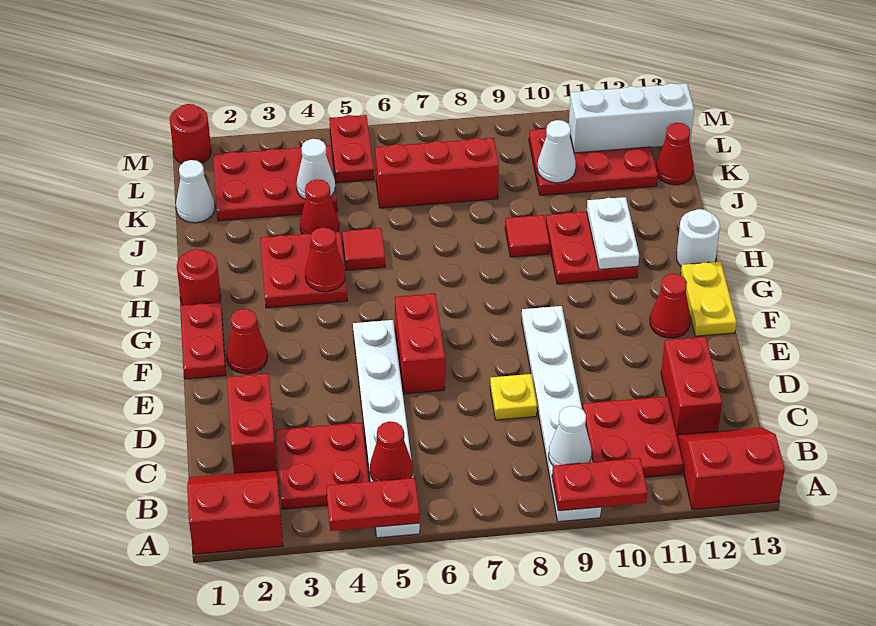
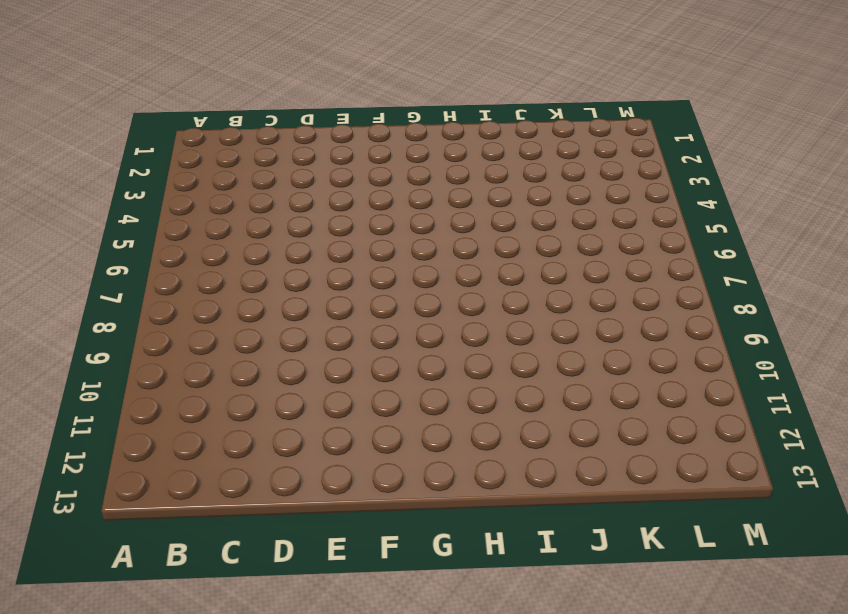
none -> red slope A1:B2 level 1 top A
none -> white plate A5:F5 level 1
none -> white plate A9:F9 level 1
none -> red slope A12:B13 level 1 top A

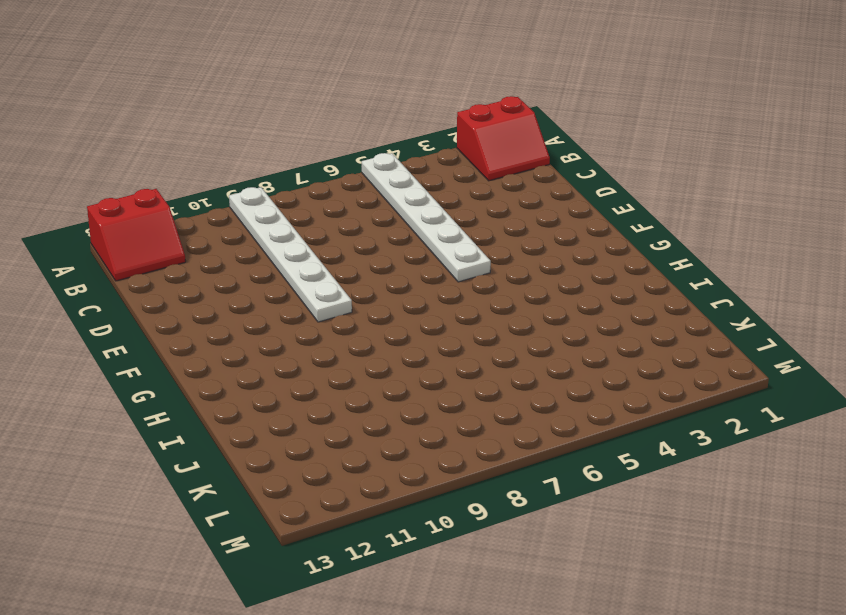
none -> red plate B3:C4 level 1
none -> red plate B10:C11 level 1
none -> red brick C2:D2 level 1
none -> red brick C12:D12 level 1

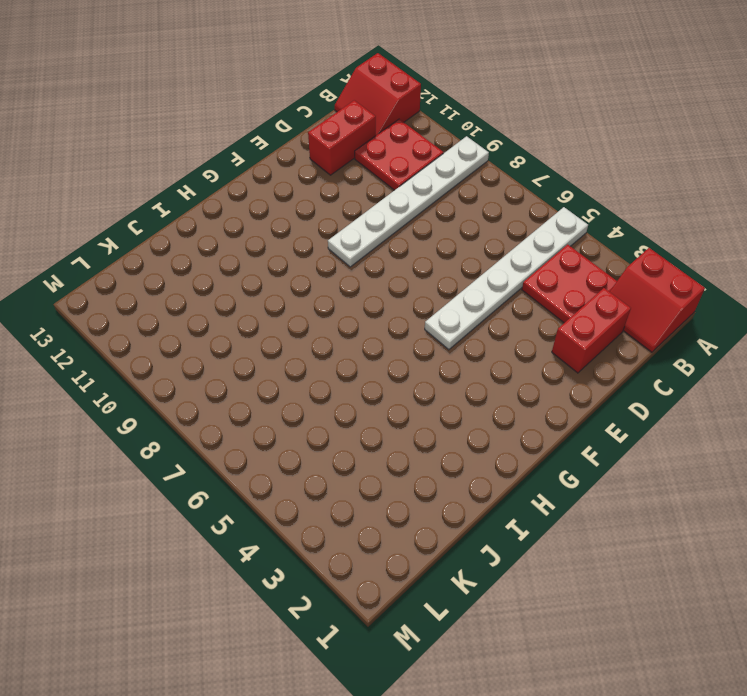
none -> yellow plate D8 level 1
none -> red brick E6:F6 level 1
none -> red plate F1:G1 level 1
none -> red cone F2 level 1

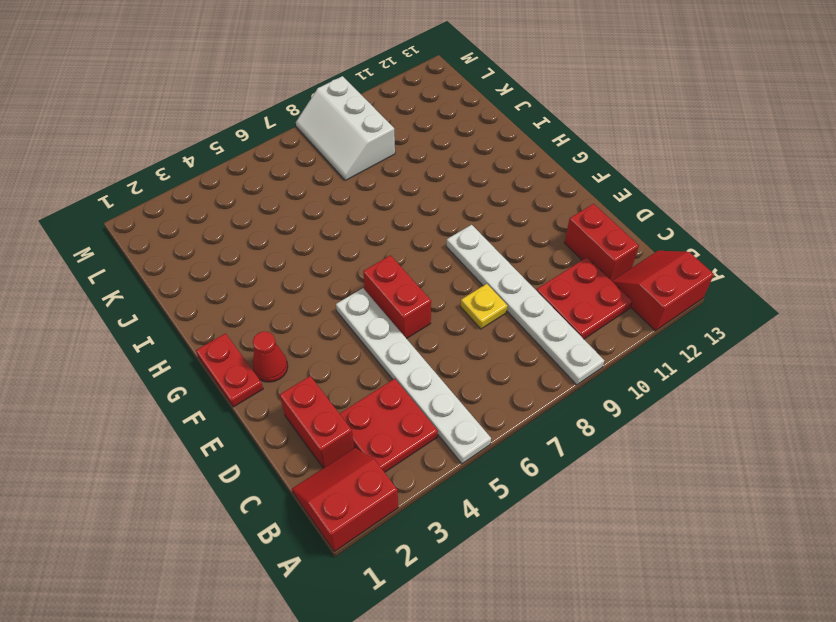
white slope K8:M9 level 1 top 9 -> red brick K6:K8 level 1
none -> red cone F12 level 1
none -> yellow plate F13:G13 level 1
none -> red round brick H1 level 1
none -> red plate H3:I4 level 1

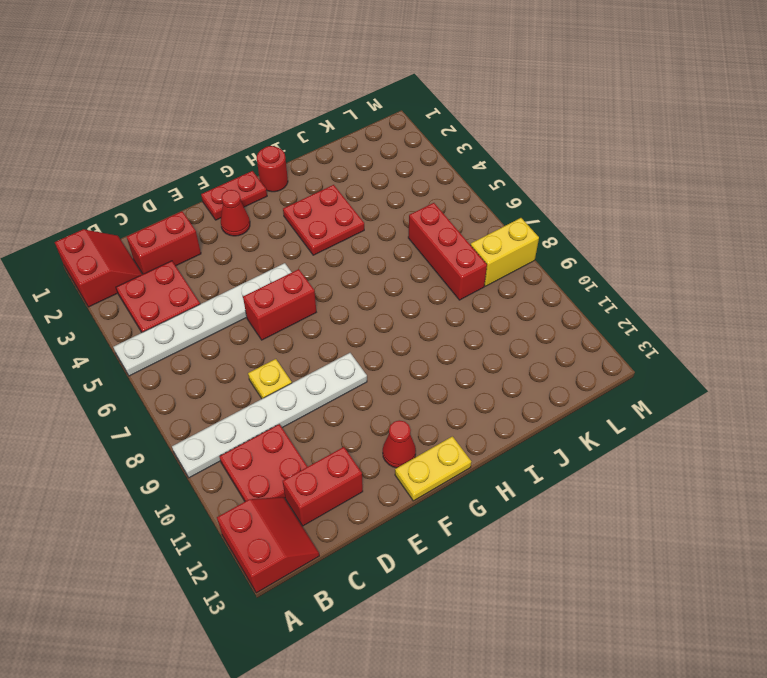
yellow brick L8:M8 level 1 -> none
none -> red plate H10:I11 level 1
none -> white round brick H13 level 1
none -> red tile I5 level 1
none -> red tile I9 level 1

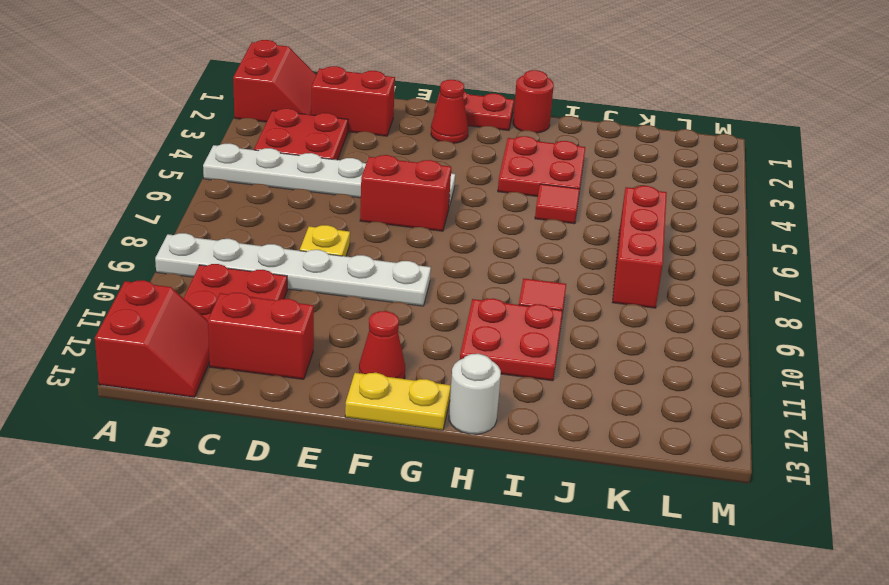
none -> red cone J4 level 1
none -> white cone K1 level 1
none -> red plate K2:L4 level 1
none -> red plate K10:L12 level 1

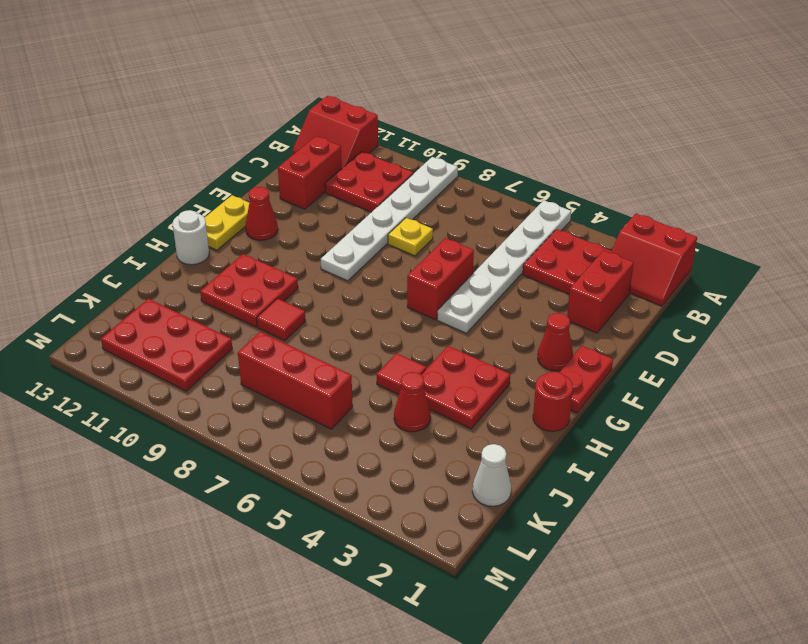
none -> red plate K2:L4 level 1
none -> red cone K13 level 1
none -> red plate L5:M5 level 1
none -> red round brick M1 level 1

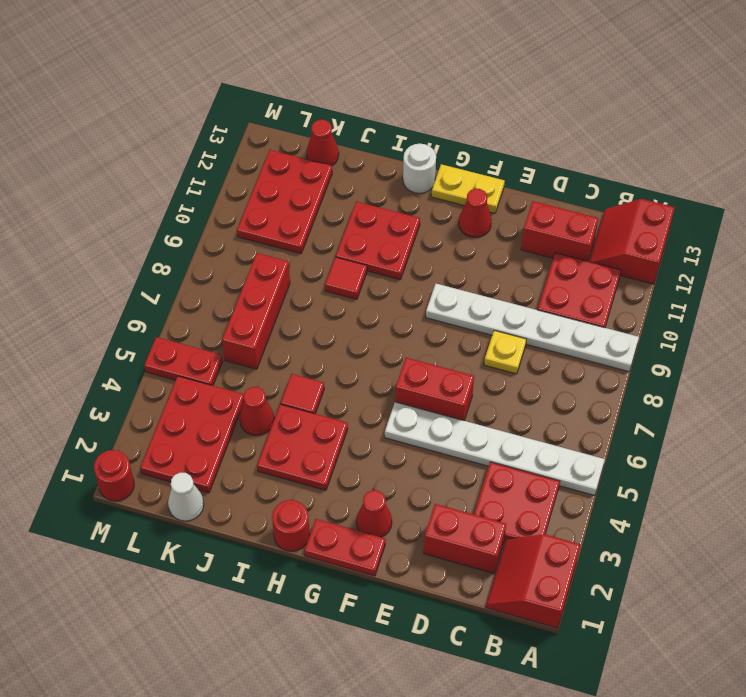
none -> red plate A4:A5 level 2
none -> red plate A9:A10 level 2
none -> red cone B5 level 2
none -> white cone B9 level 2

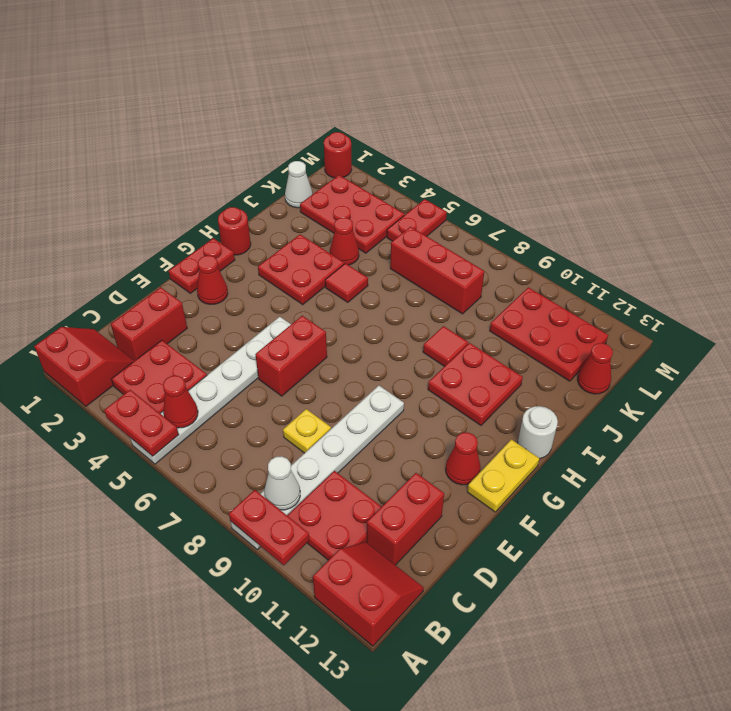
none -> red cone H4 level 2
none -> white plate H11:I11 level 2
none -> white cone K4 level 2
none -> white cone K10 level 2

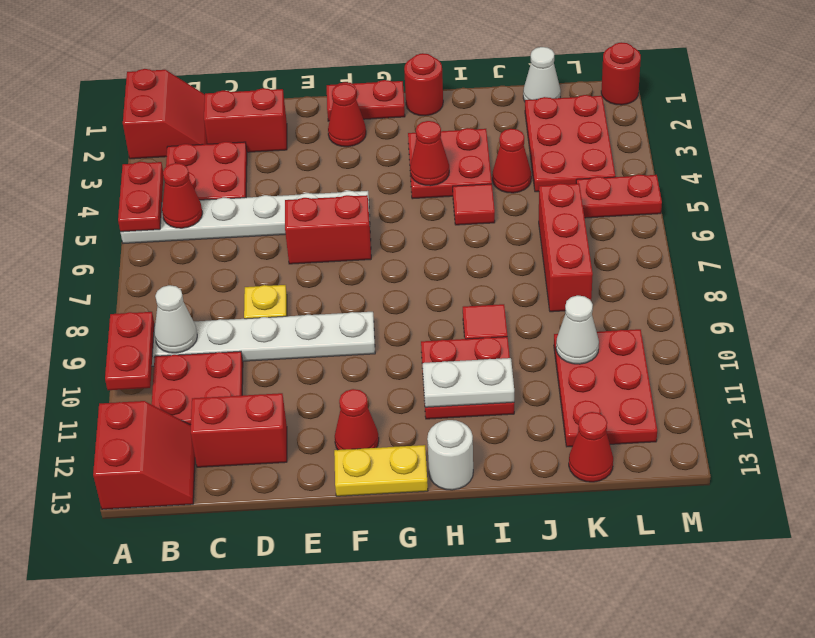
none -> white cone K4 level 2
none -> white brick L11:L13 level 2

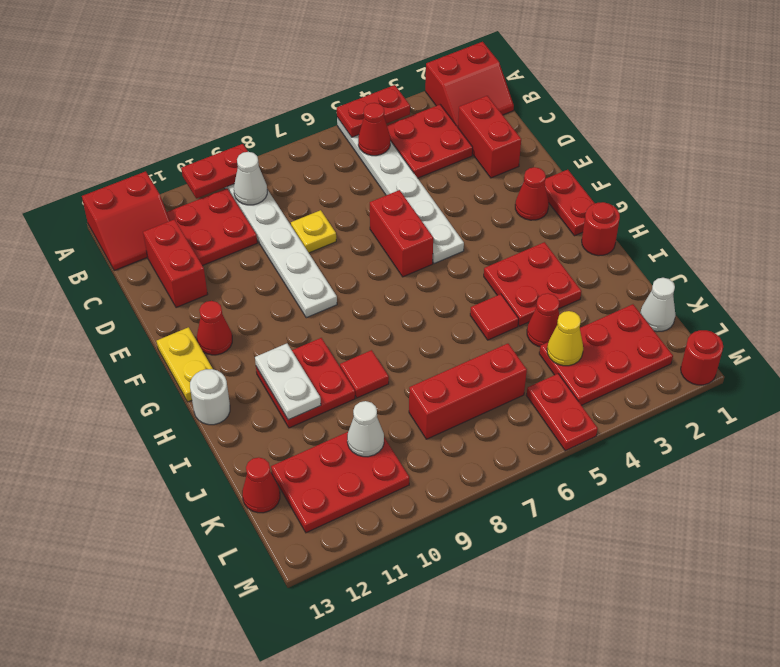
yellow cone K4 level 2 -> white cone K4 level 2
none -> red cone H4 level 2
none -> white brick L11:L13 level 2

